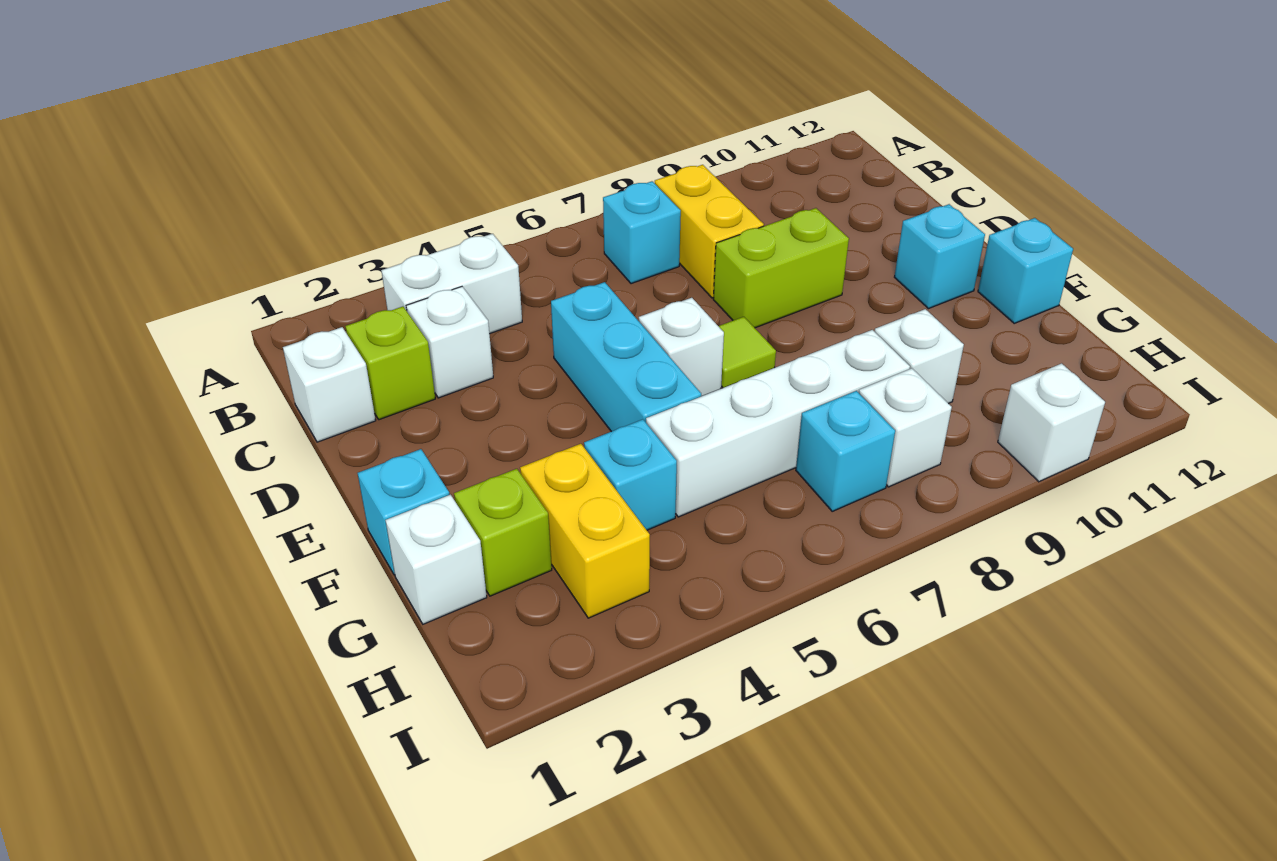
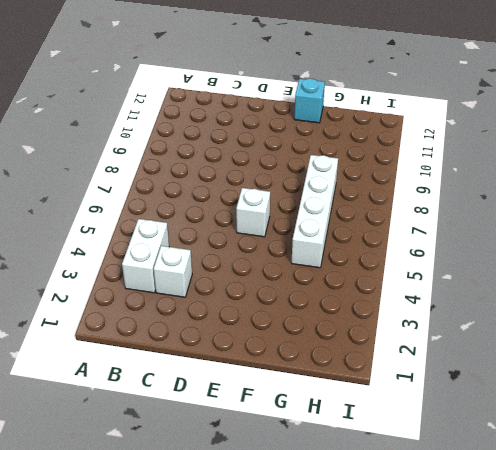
none -> cyan brick B7 level 1
none -> yellow brick B8:C8 level 1
none -> white brick C1 level 1

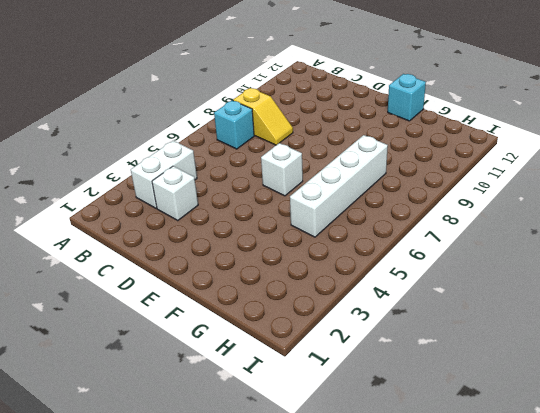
yellow slope B8:C8 level 1 top B -> yellow brick B8:C8 level 1
none -> white brick C1 level 1
none -> lime brick C2 level 1
none -> cyan brick D5:F5 level 1

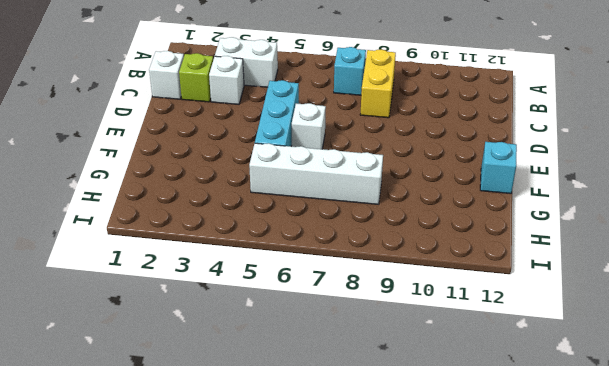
none -> lime brick D8:D9 level 1
none -> lime tile E7 level 1
none -> cyan brick E11 level 1

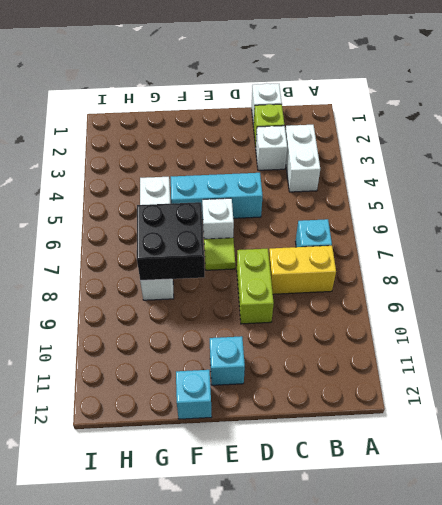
black brick F7:G8 level 2 -> none
none -> cyan brick F1 level 1
none -> white brick G1 level 1
none -> lime brick G2 level 1

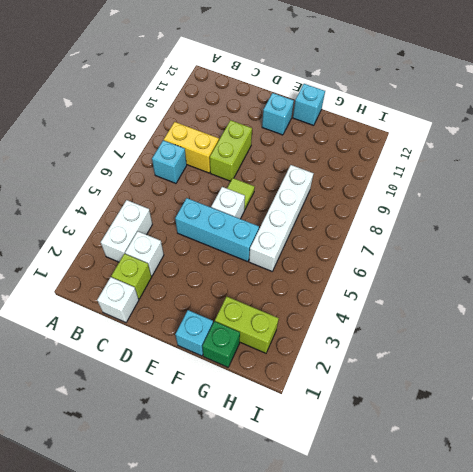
green brick G1 level 1 -> white brick G1 level 1
lime brick G2:H2 level 1 -> lime brick G2 level 1
none -> yellow brick G3:H3 level 1
none -> cyan brick G4 level 1
none -> white brick G9 level 1

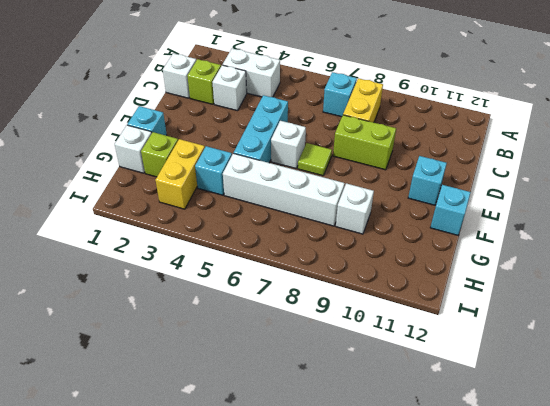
none -> cyan brick H7 level 1
none -> white brick H8 level 1
none -> white brick I10 level 1

